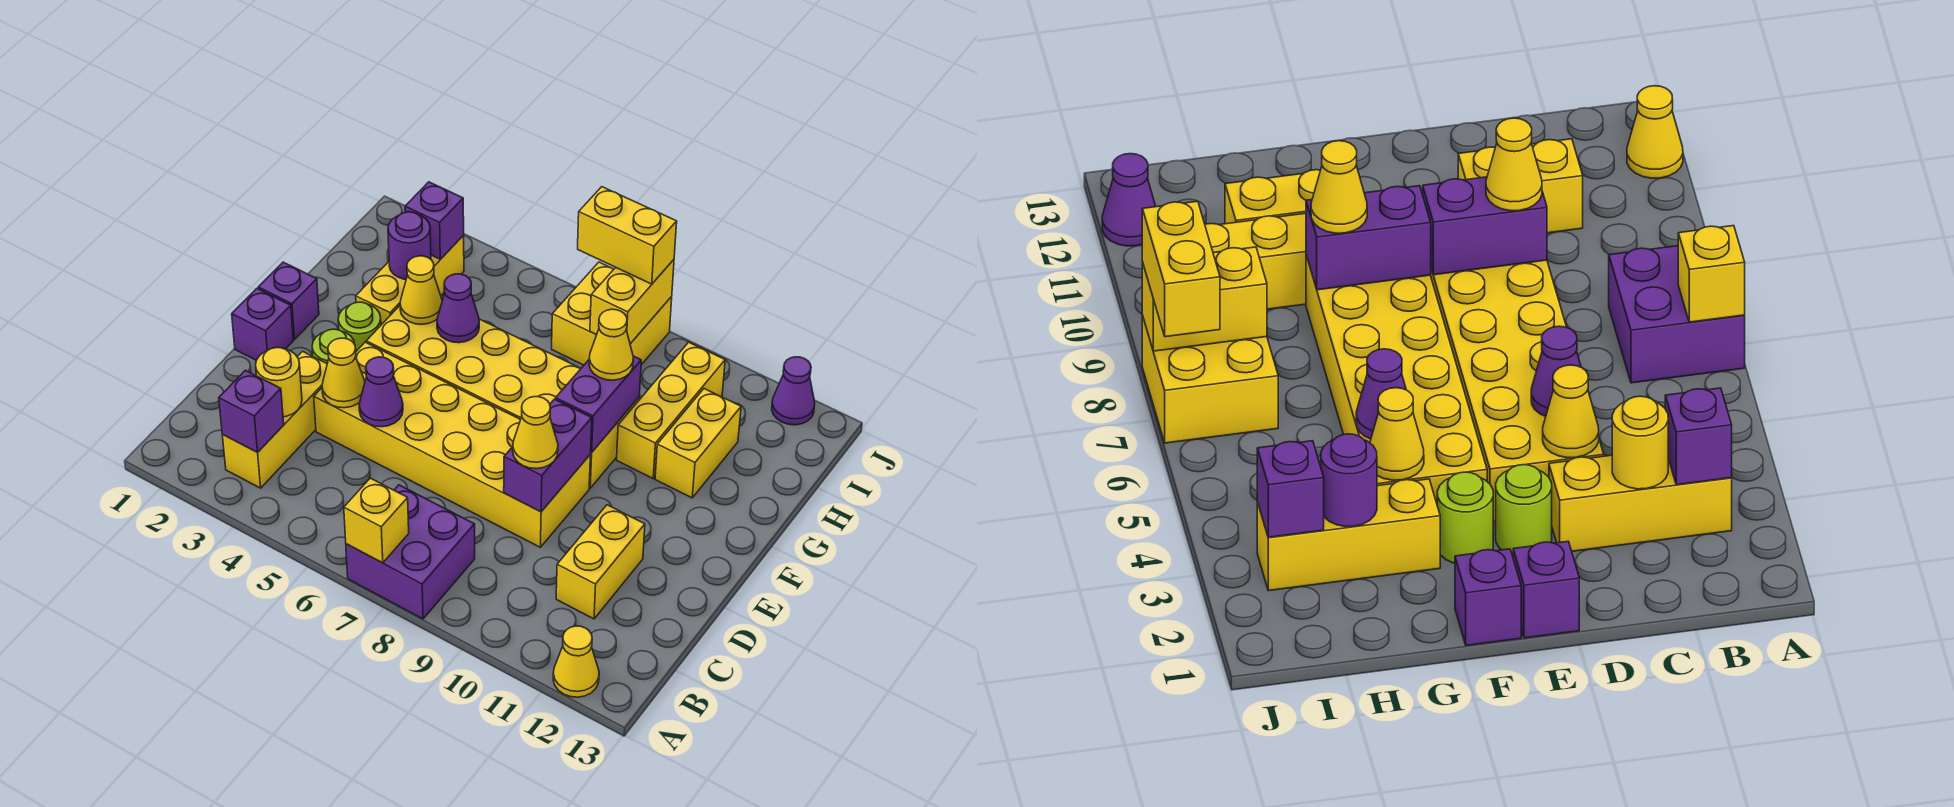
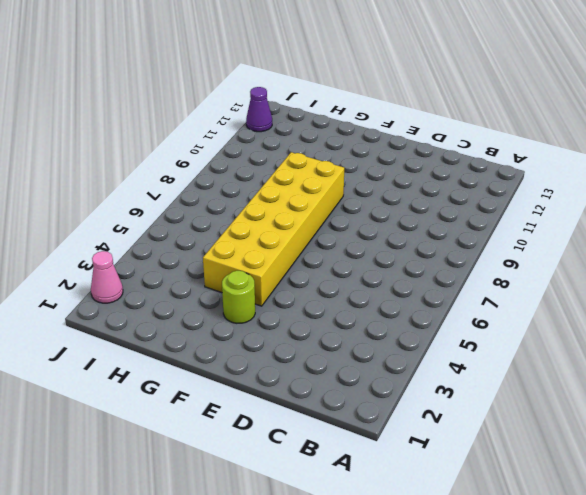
pink cone J2 level 1 -> none
none -> purple brick A7:B8 level 1
none -> yellow cone A12 level 1
none -> yellow brick B3:D3 level 1
none -> yellow brick C11:D11 level 1

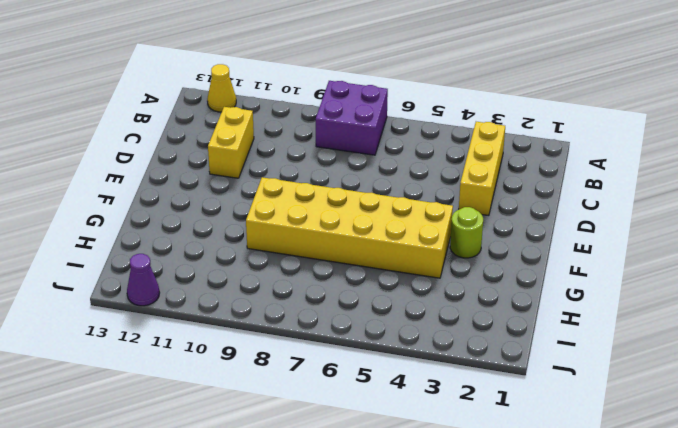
none -> yellow brick D4:E9 level 1
none -> purple brick E1 level 1
none -> lime round brick E3 level 1
none -> purple brick F1 level 1

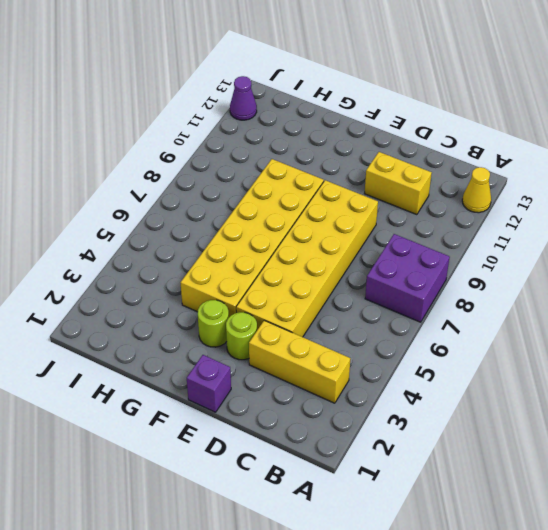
none -> purple brick F1 level 1
none -> yellow brick G3:I3 level 1
none -> yellow brick G10:I10 level 1
none -> yellow brick G11:H11 level 1

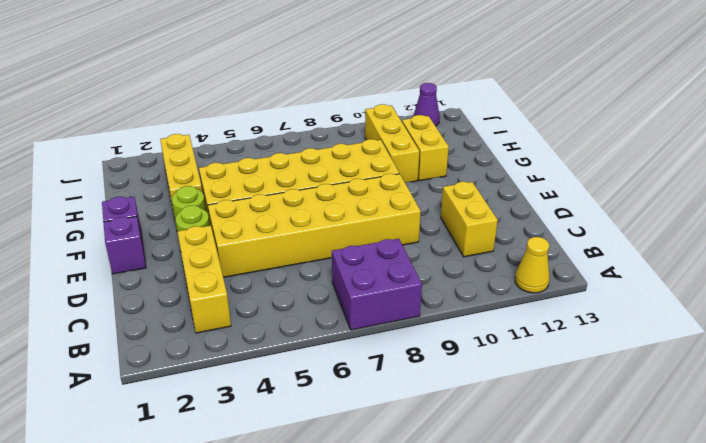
none -> yellow brick I7:J8 level 1
none -> yellow brick A7 level 2
none -> purple brick B3 level 2
none -> yellow round brick C3 level 2

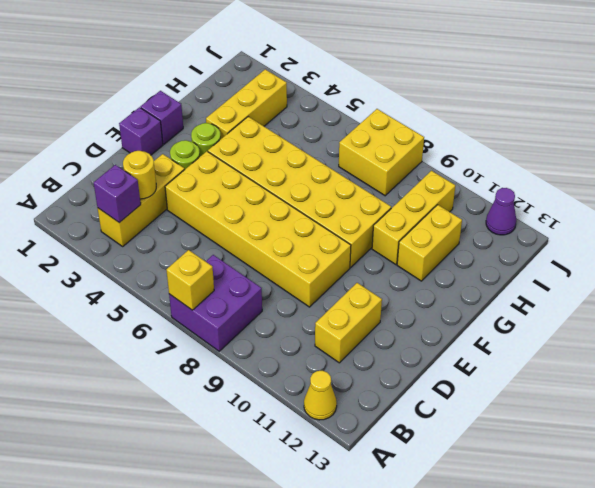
none -> yellow cone D4 level 2
none -> purple cone D5 level 2
none -> purple brick D9:E9 level 2
none -> purple brick F9:G9 level 2

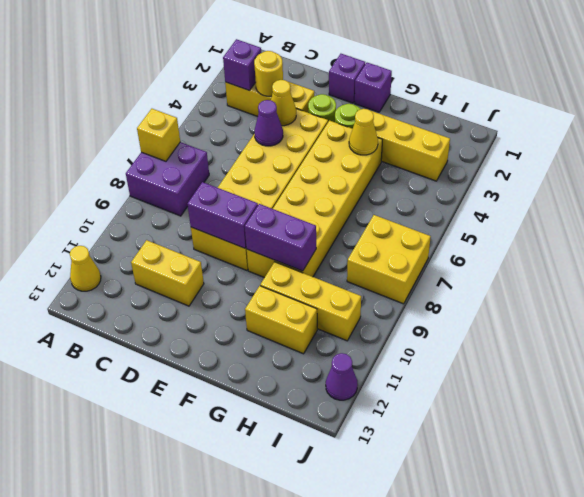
none -> purple cone G5 level 2
none -> purple round brick H3 level 2
none -> purple brick I3 level 2
none -> yellow brick I8:J8 level 2

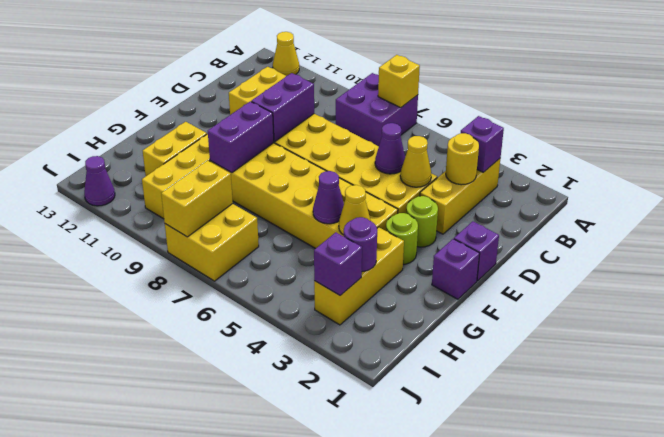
none -> yellow cone D9 level 3
none -> yellow cone G9 level 3
none -> yellow brick J7:J8 level 3

